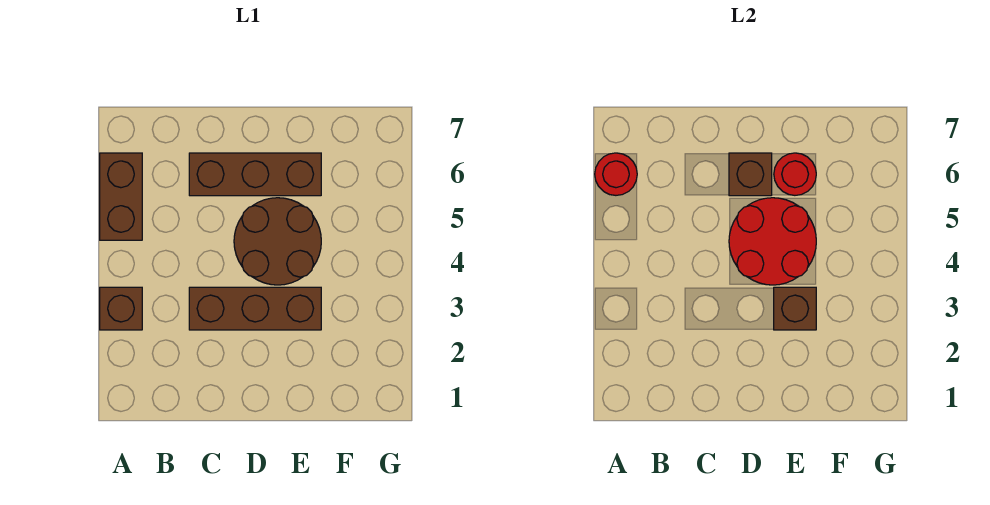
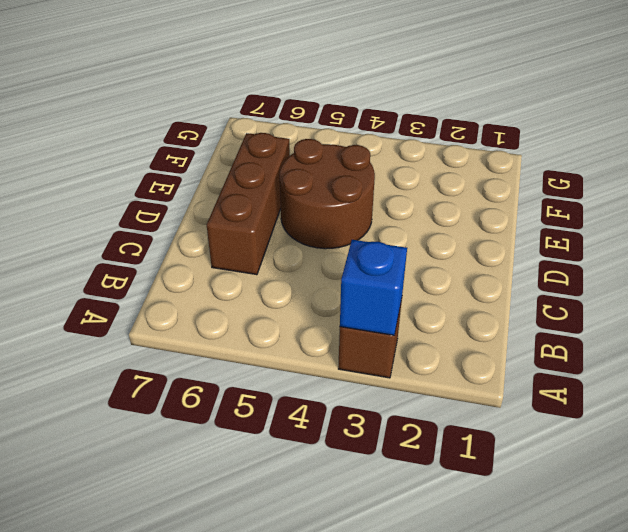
blue brick A3 level 2 -> none
none -> brown brick A5:A6 level 1
none -> brown brick C3:E3 level 1

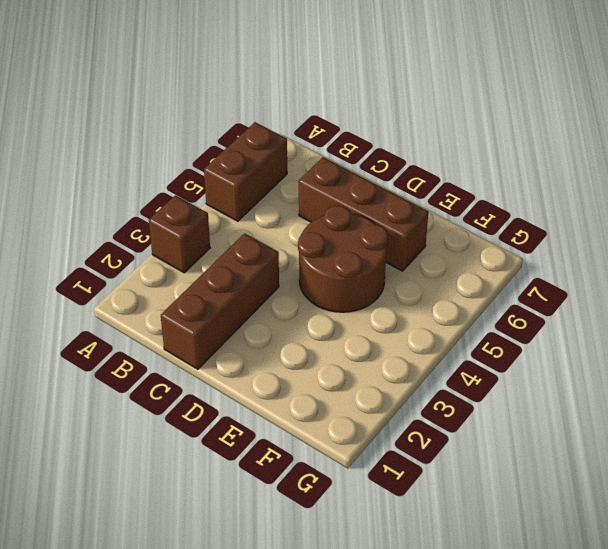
brown brick C1:C3 level 1 -> brown brick C3:E3 level 1
none -> red round brick A6 level 2
none -> red round brick D4:E5 level 2

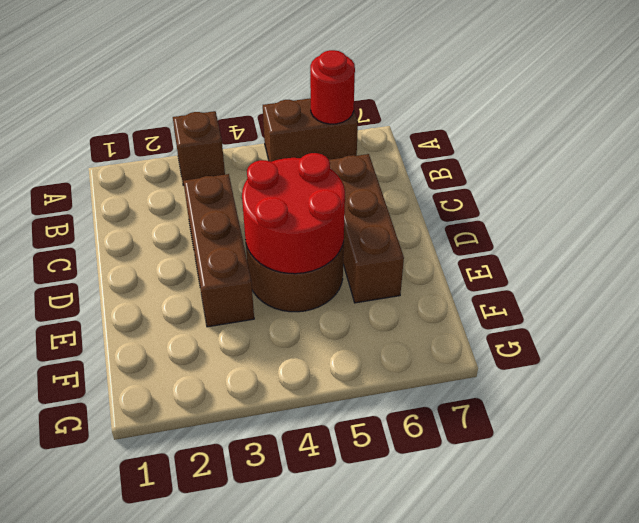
none -> brown brick D6 level 2
none -> brown brick E3 level 2

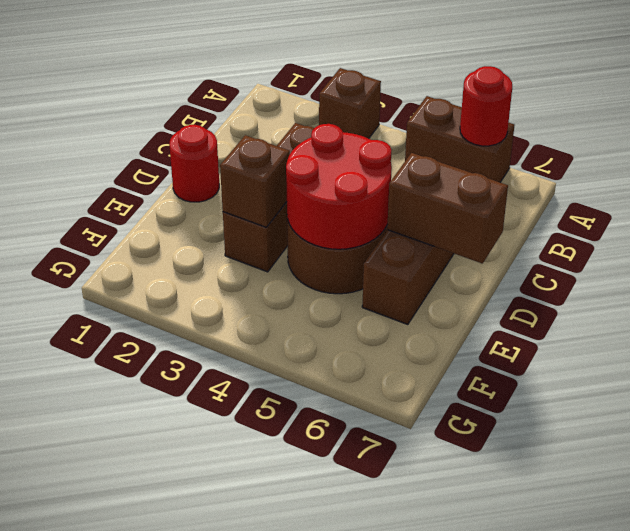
red round brick D1 level 1 -> red round brick E6 level 2
brown brick D6:D7 level 2 -> brown brick D6 level 2

